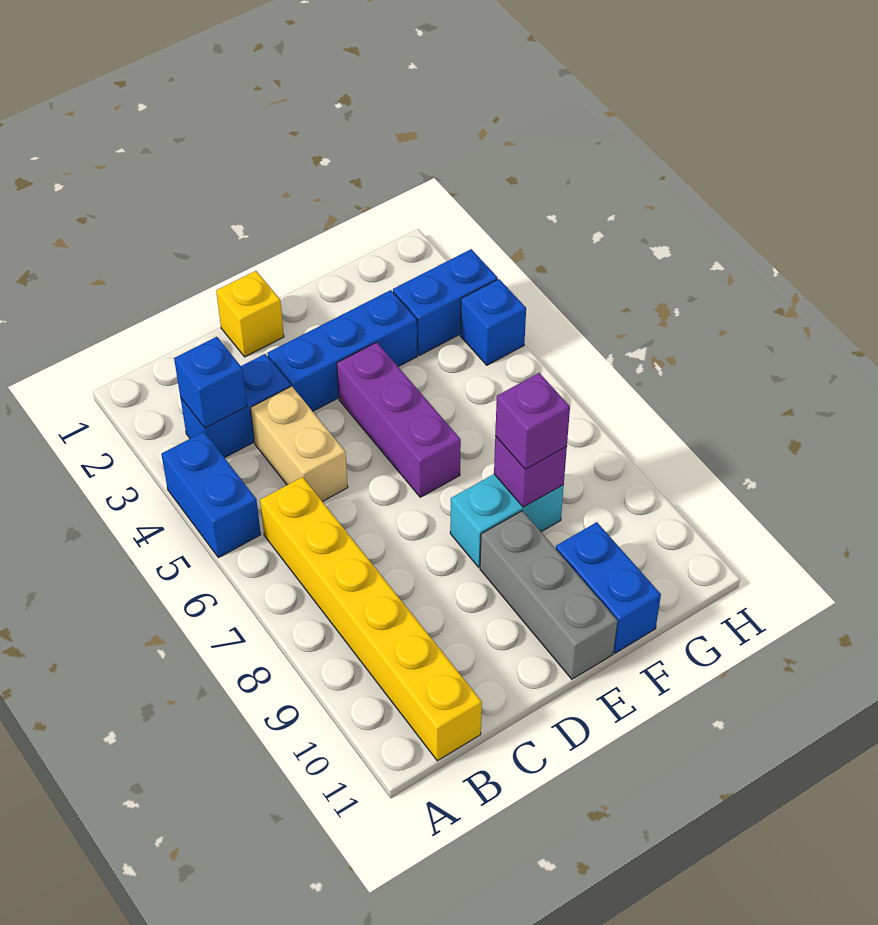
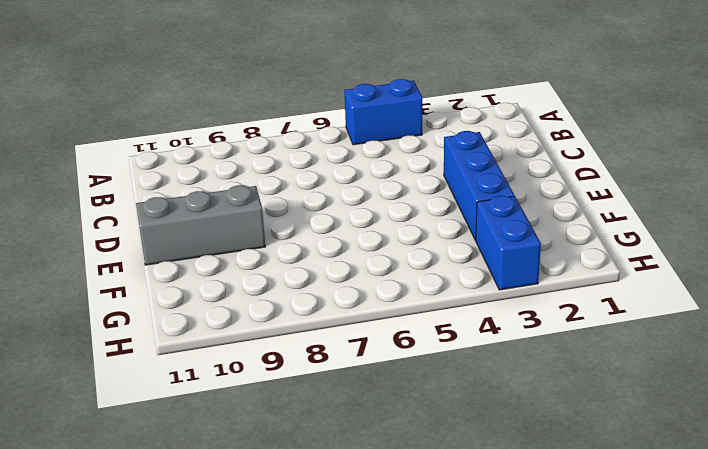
none -> blue brick B3:C3 level 1
none -> yellow brick B6:B11 level 1
none -> tan brick C4:C5 level 1

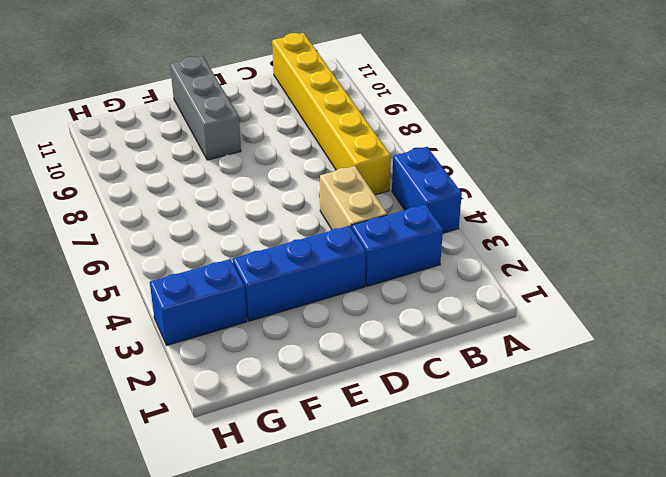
none -> yellow brick D1 level 1
none -> purple brick E4:E6 level 1
none -> cyan brick E8:F8 level 1

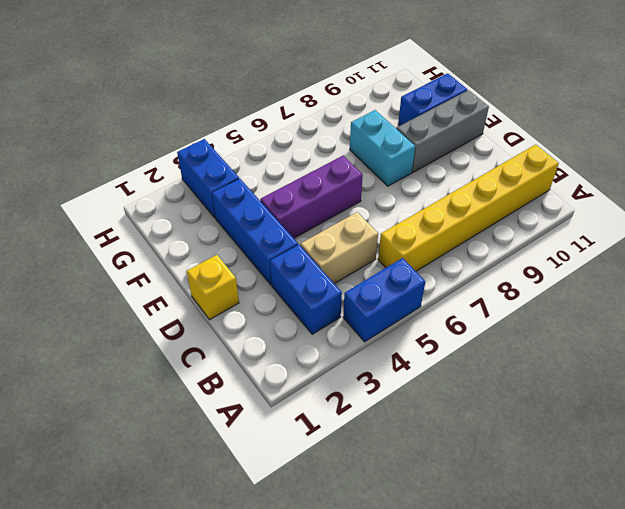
none -> blue brick H4 level 1
none -> blue brick B3 level 2
none -> purple brick F8 level 2

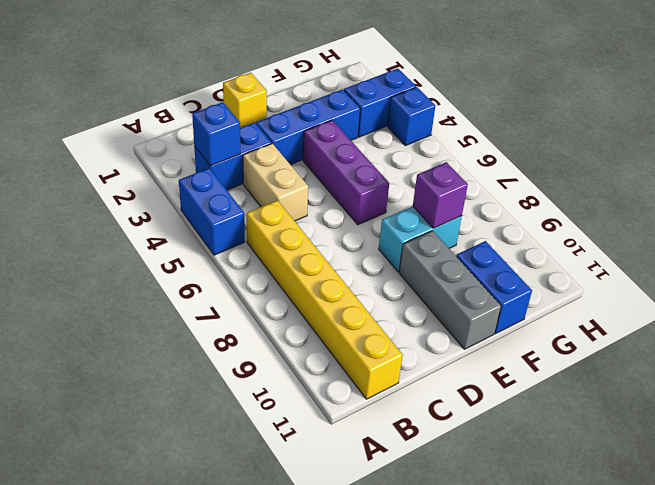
none -> purple brick F8 level 3

